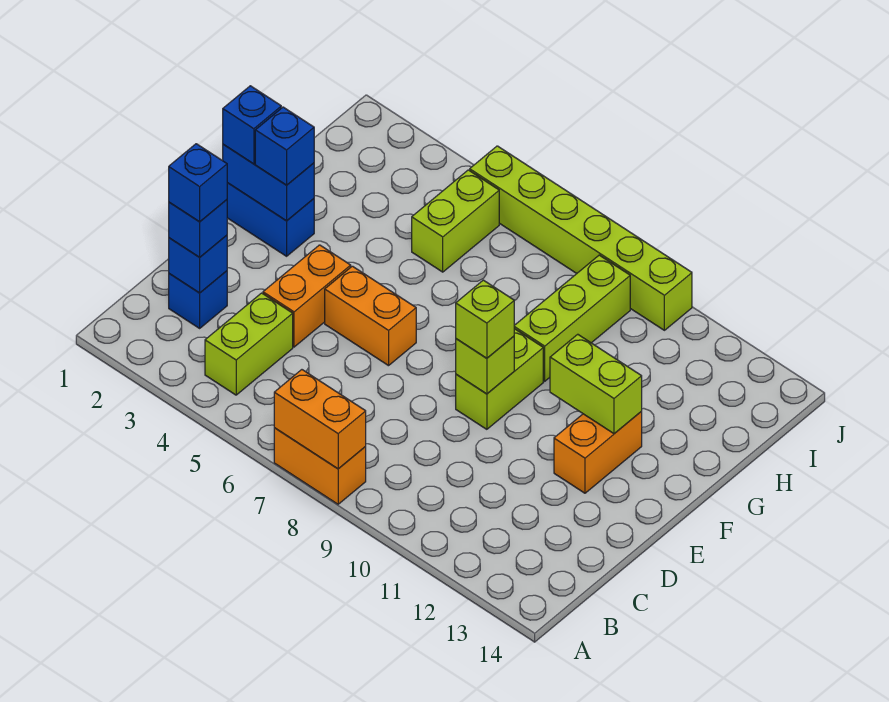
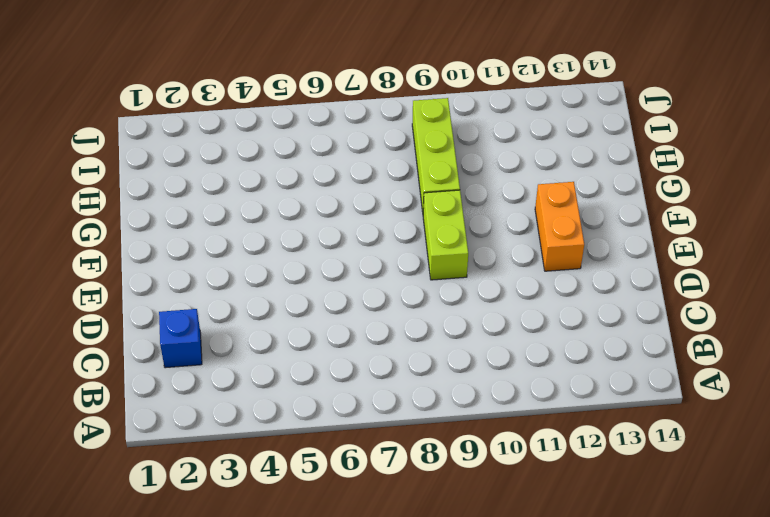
none -> orange brick A7:A8 level 1
none -> lime brick B4:C4 level 1
none -> orange brick D4:E4 level 1

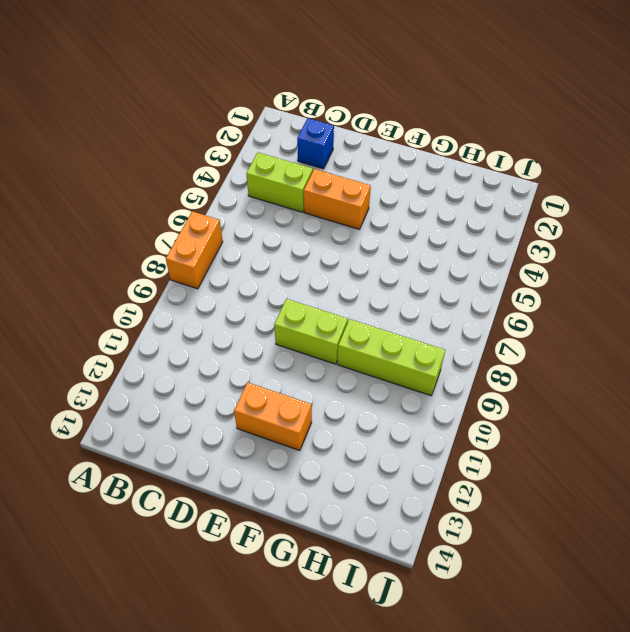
none -> orange brick E5:E6 level 1
none -> blue brick F1:F2 level 1
none -> lime brick H5:I5 level 1

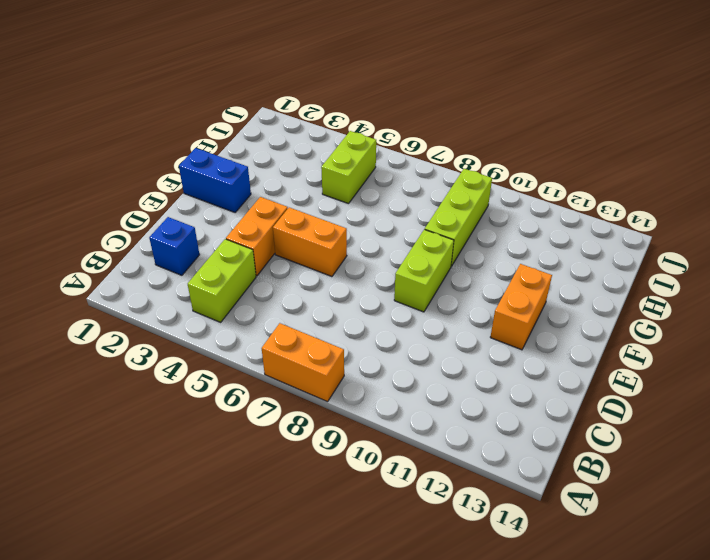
none -> lime brick J5:J10 level 1
none -> orange brick A7:A8 level 2
none -> blue brick C2 level 2

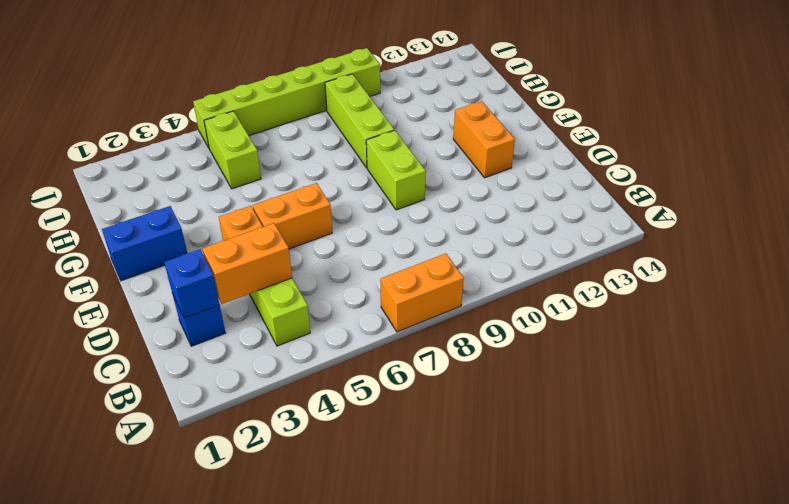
orange brick C3:C4 level 2 -> orange brick A7:A8 level 2
none -> lime brick E9 level 2
none -> blue brick F1:F2 level 2
none -> lime brick F11:F12 level 2

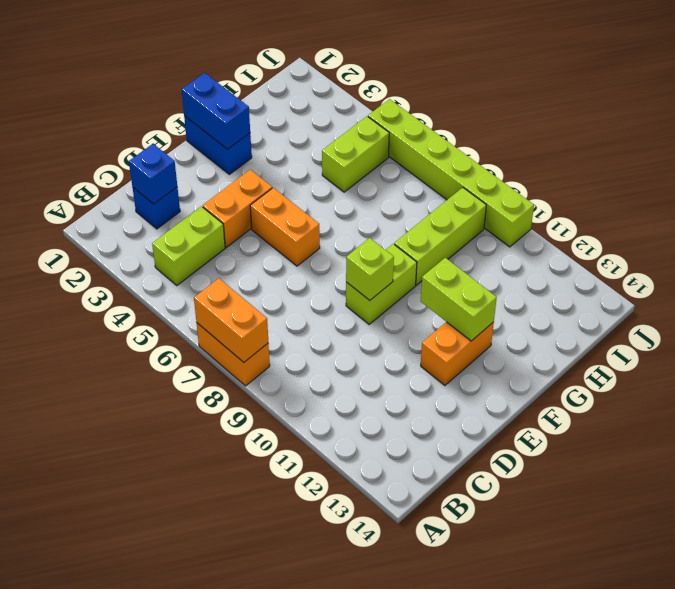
none -> blue brick C2 level 3
none -> lime brick E9 level 3
none -> blue brick F1 level 3

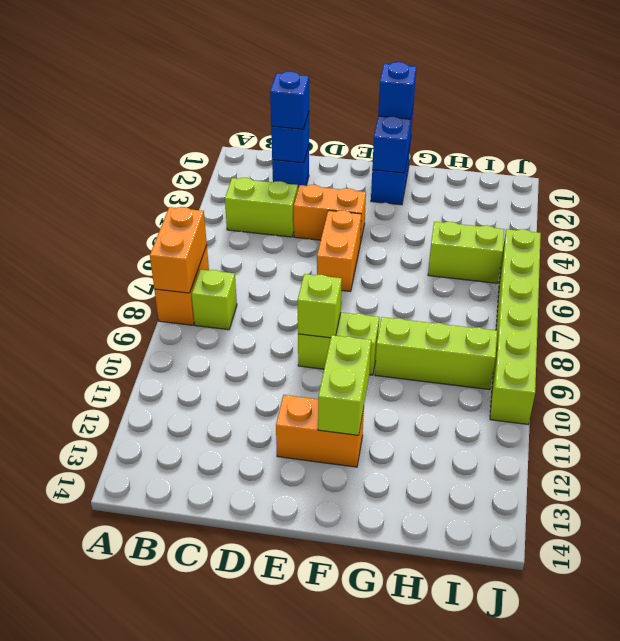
lime brick B8 level 1 -> lime brick E9 level 3
none -> blue brick F2 level 3
none -> blue brick C2 level 4

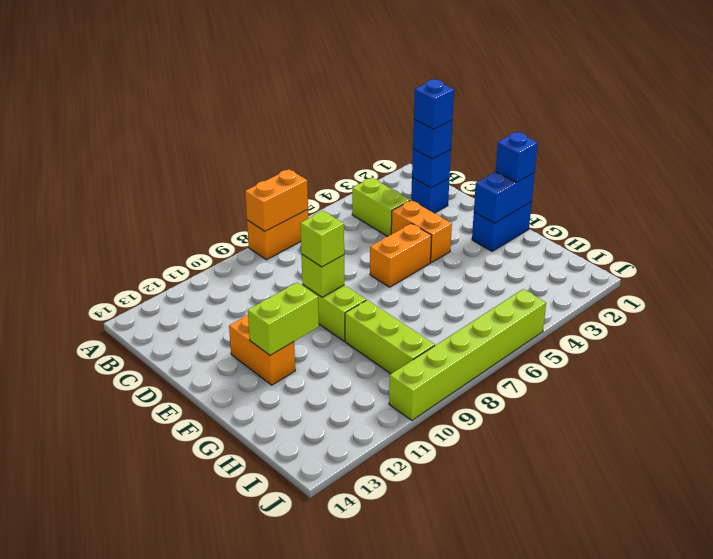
none -> lime brick H5:I5 level 1
none -> blue brick F2 level 3

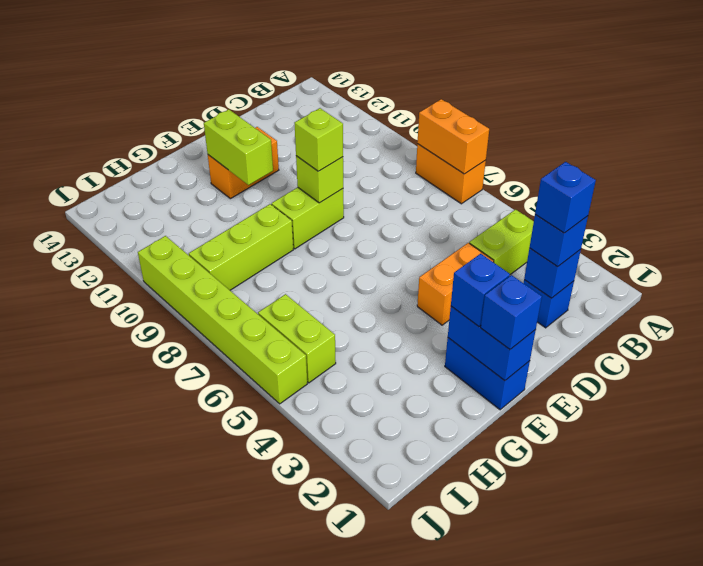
lime brick I5:I6 level 1 -> lime brick H5:I5 level 1
none -> orange brick E5:E6 level 1

